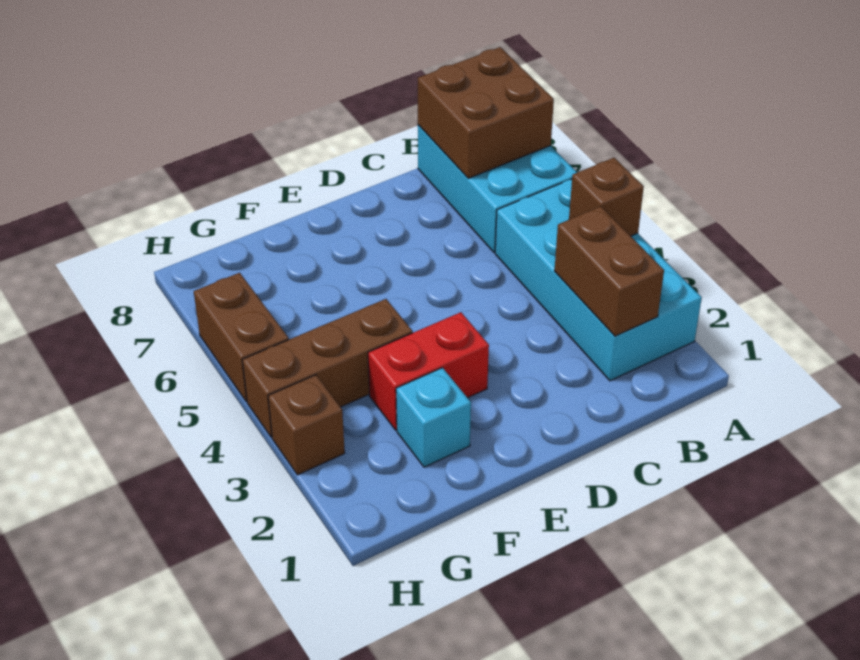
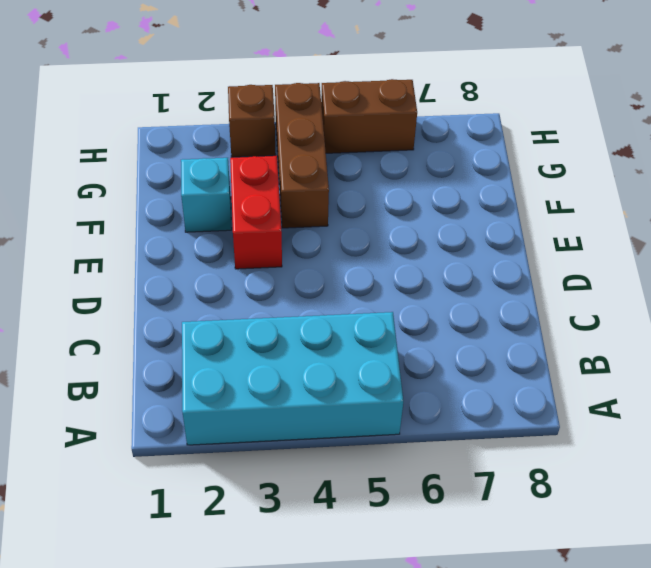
none -> cyan brick A6:B8 level 1
none -> brown brick A4 level 2

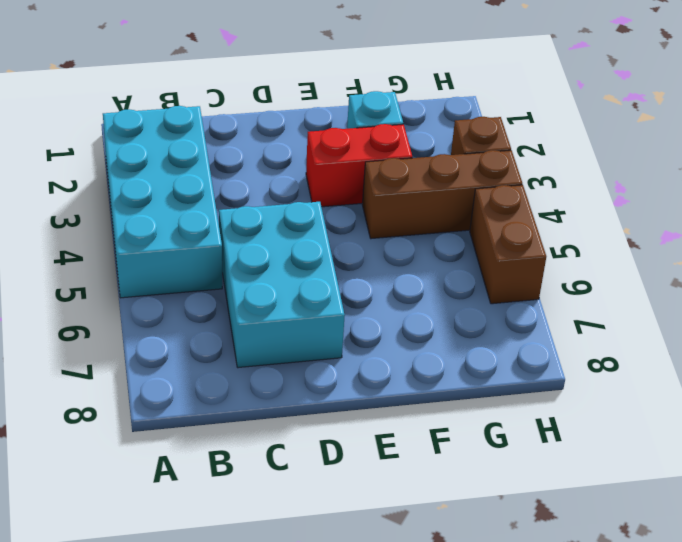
cyan brick C5:D7 level 1 -> cyan brick A6:B8 level 1
none -> brown brick A4 level 2
none -> brown brick A7:B8 level 2

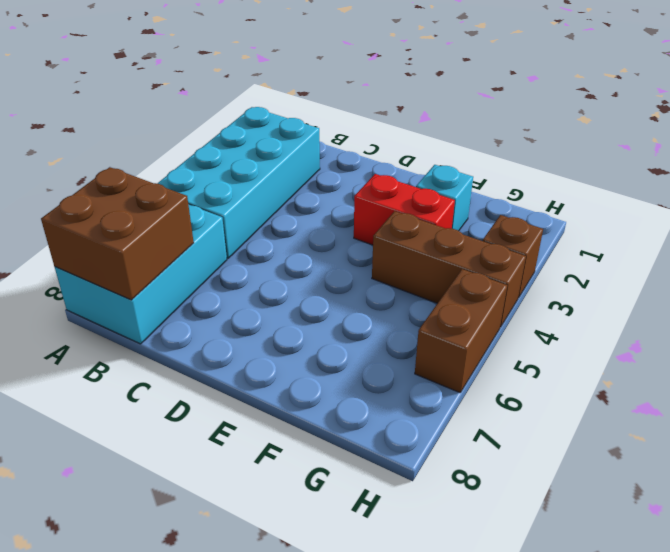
none -> brown brick A4 level 2
none -> brown brick B2:B3 level 2

